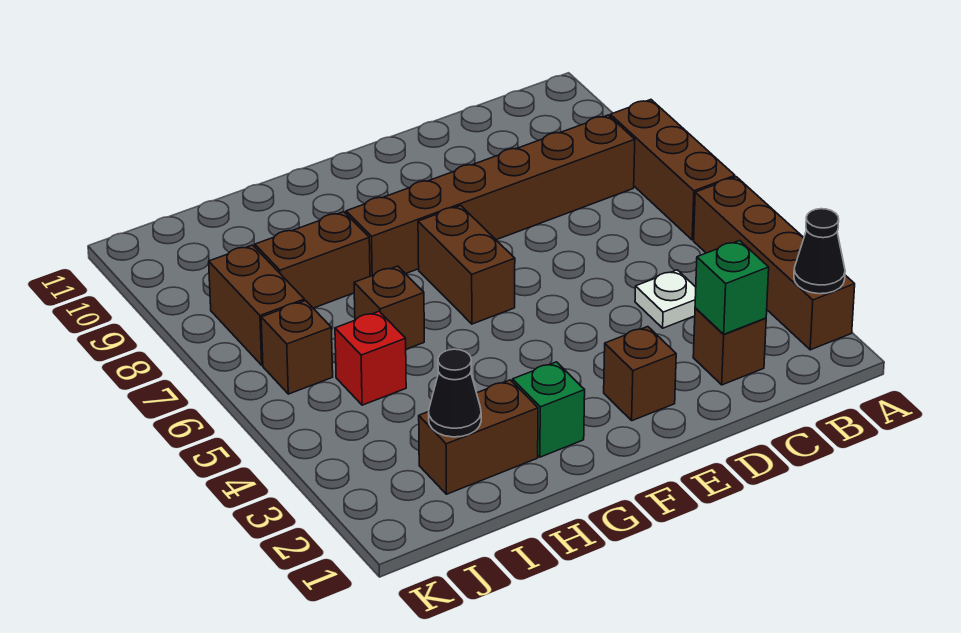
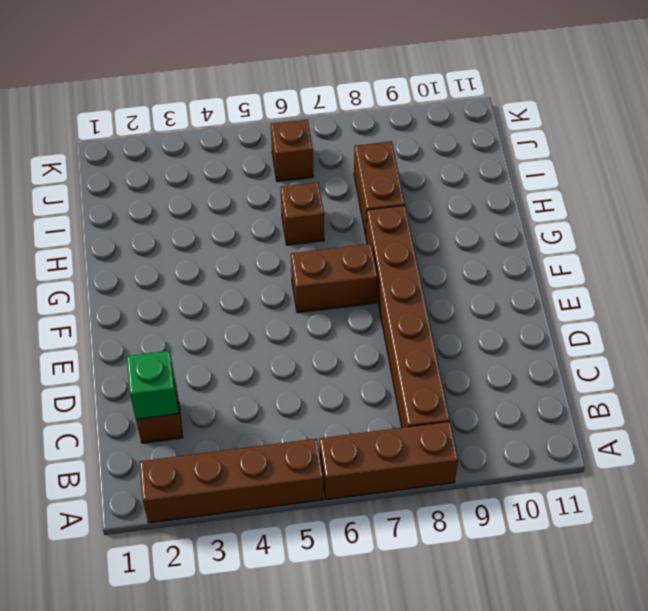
none -> white plate C4 level 1
none -> brown brick E2 level 1
none -> green brick G2 level 1

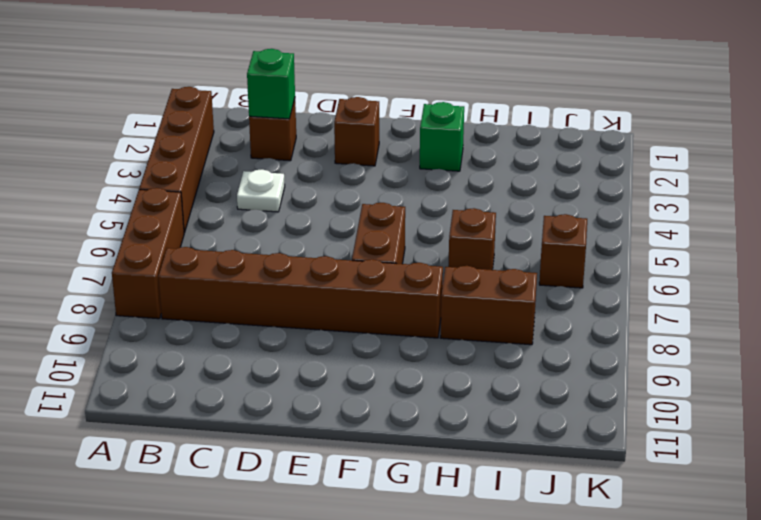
none -> brown brick H2:I2 level 1
none -> red brick I5 level 1
none -> brown brick J7:J8 level 1

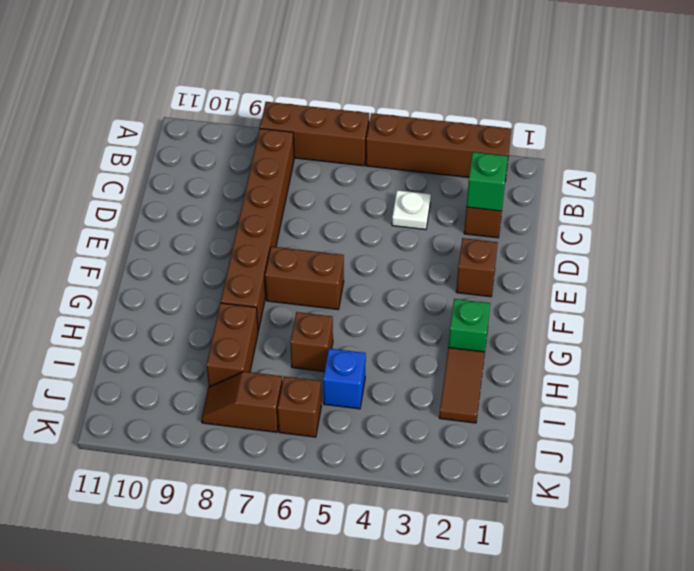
brown tile H2:I2 level 1 -> brown brick H2:I2 level 1
blue brick I5 level 1 -> red brick I5 level 1
brown slope J7:J8 level 1 top 7 -> brown brick J7:J8 level 1
none -> black cone A2 level 2
none -> black cone I2 level 2

